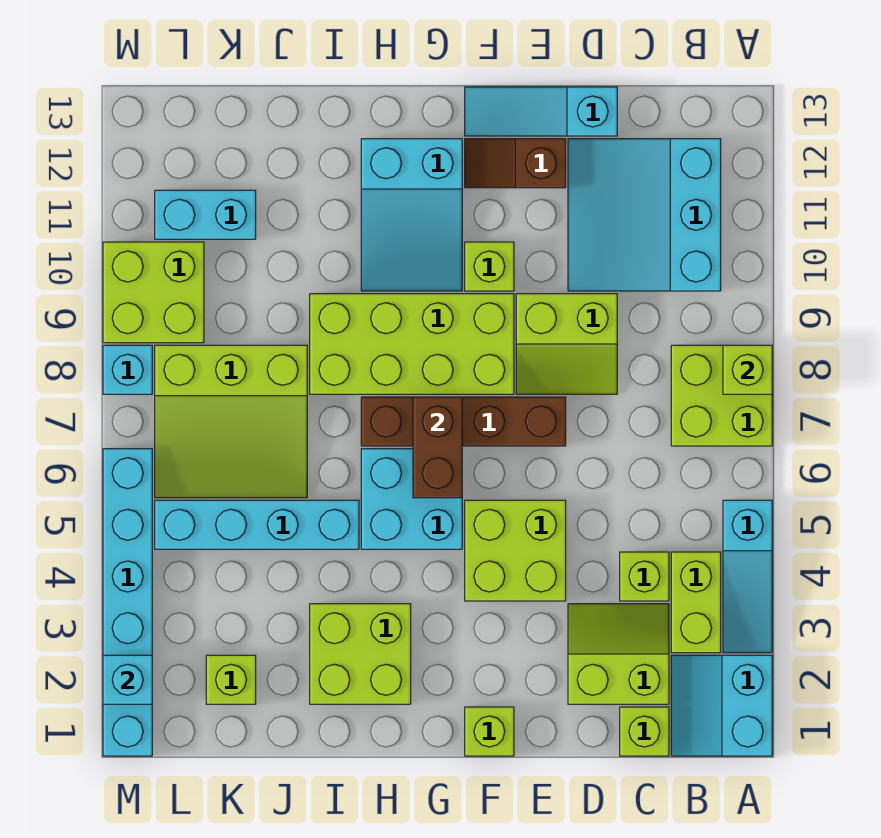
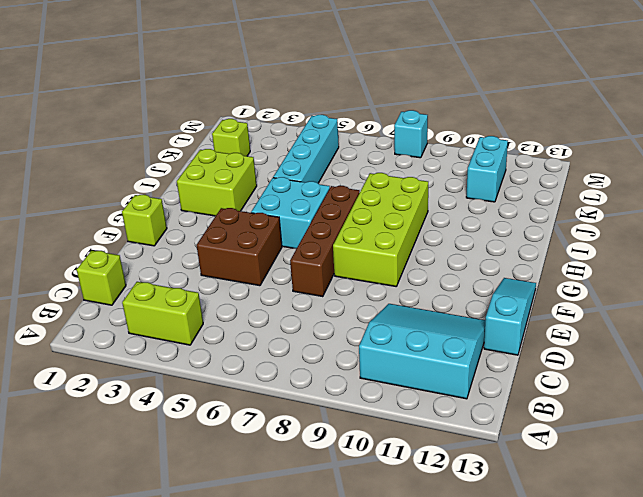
brown brick E4:F5 level 1 -> lime brick E4:F5 level 1
none -> cyan slope A1:B2 level 1 top A
none -> cyan slope A3:A5 level 1 top 5
none -> lime brick A7:B8 level 1

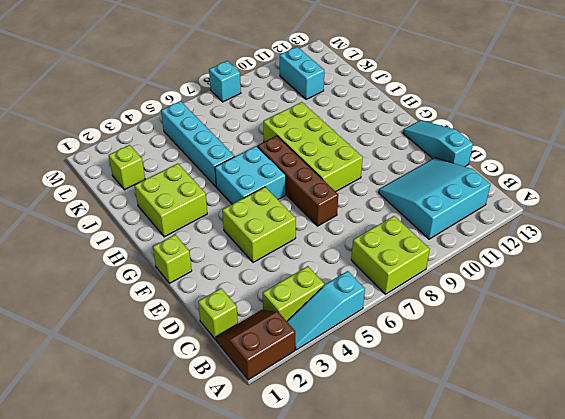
brown slope A1:B2 level 1 top A -> cyan slope A1:B2 level 1 top A
none -> lime slope C2:D3 level 1 top 2
none -> lime brick C4 level 1
none -> lime slope D8:E9 level 1 top 9

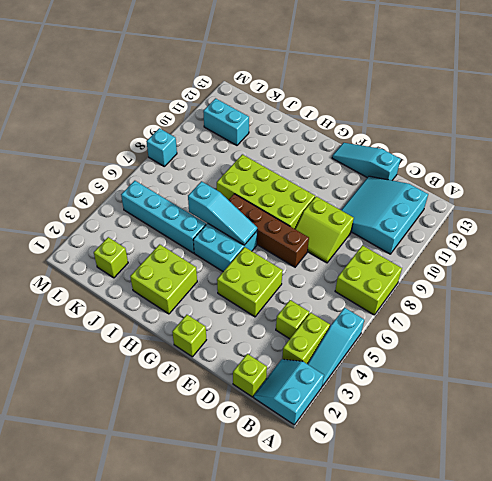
cyan slope G6:I6 level 2 top I -> brown brick G6:G7 level 2
none -> lime slope C2:D3 level 1 top 2
none -> brown slope E12:F12 level 1 top E
none -> lime brick F10 level 1

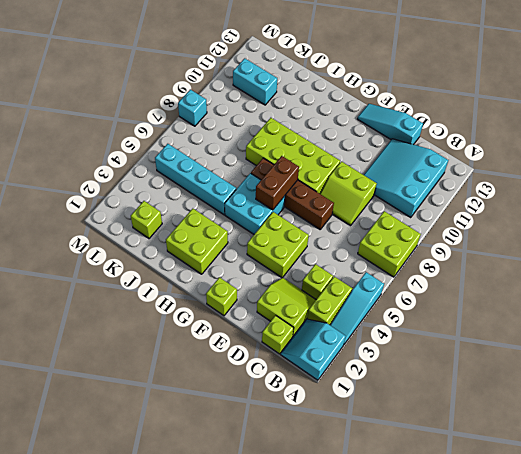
none -> brown slope E12:F12 level 1 top E
none -> lime brick F10 level 1
none -> cyan slope G10:H12 level 1 top 12

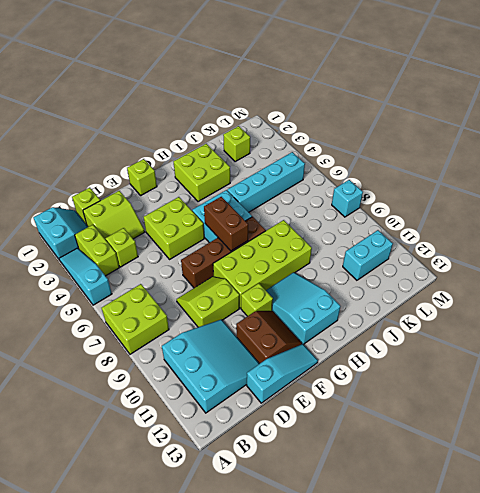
brown slope E11:F12 level 1 top E -> brown slope E12:F12 level 1 top E
none -> lime slope J6:L8 level 1 top 8
none -> lime brick L9:M10 level 1
none -> cyan brick M1:M6 level 1

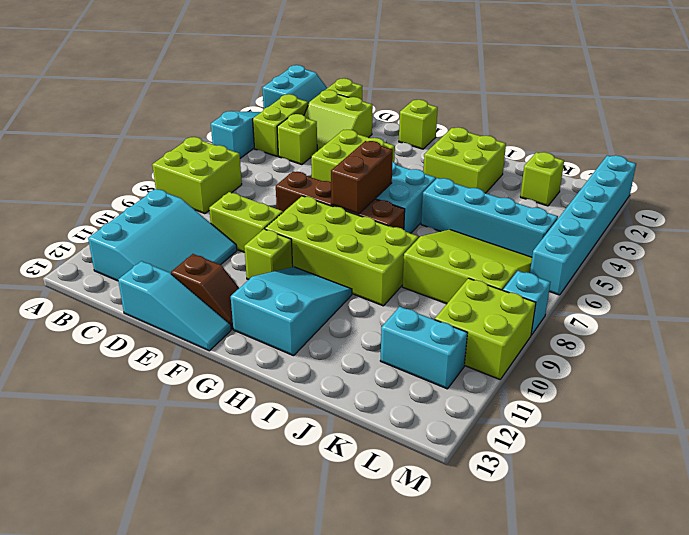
none -> lime brick A8 level 2
none -> cyan brick M2 level 2

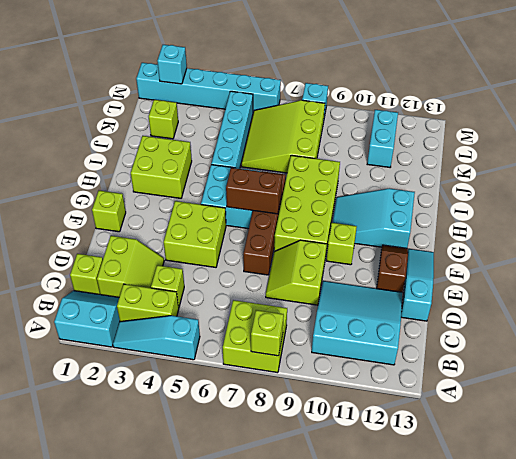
none -> lime brick L9:M10 level 1

